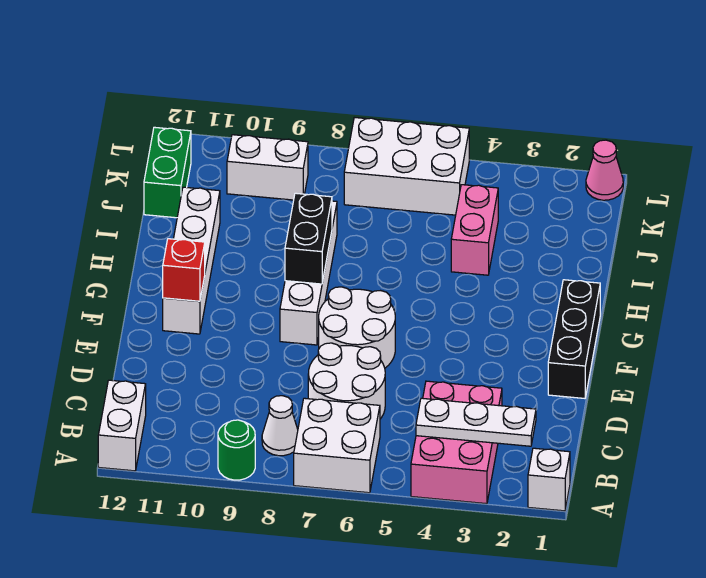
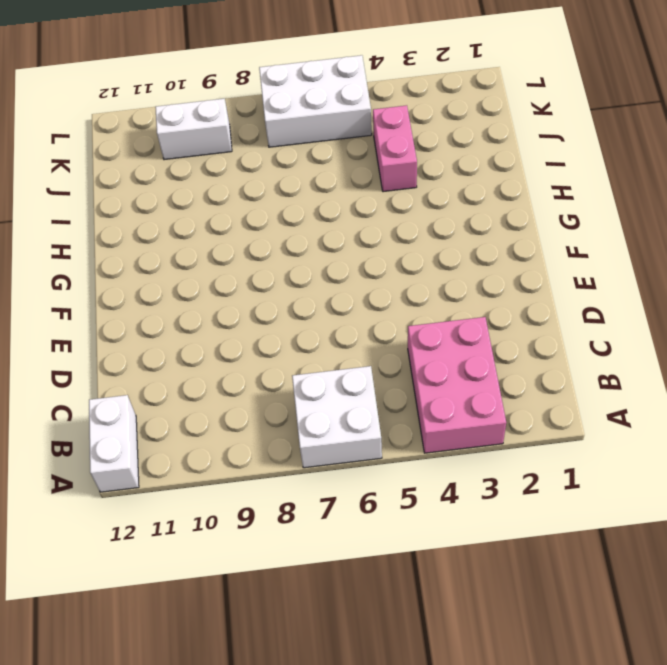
none -> white brick A1 level 1
none -> green round brick A9 level 1
none -> white cone B8 level 1

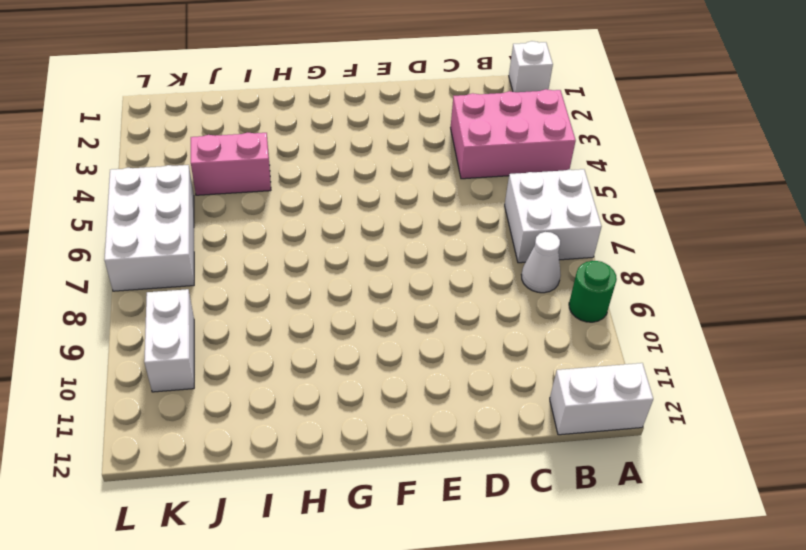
none -> white round brick C6:D7 level 1
none -> black brick E1:G1 level 1
none -> white round brick E6:F7 level 1

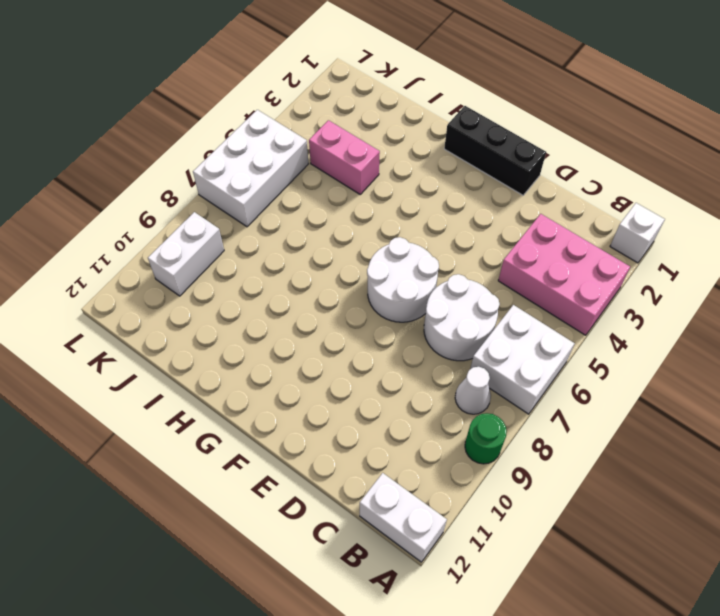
none -> white brick F8:I8 level 1
none -> white brick F11:I11 level 1
none -> green brick J12:K12 level 1

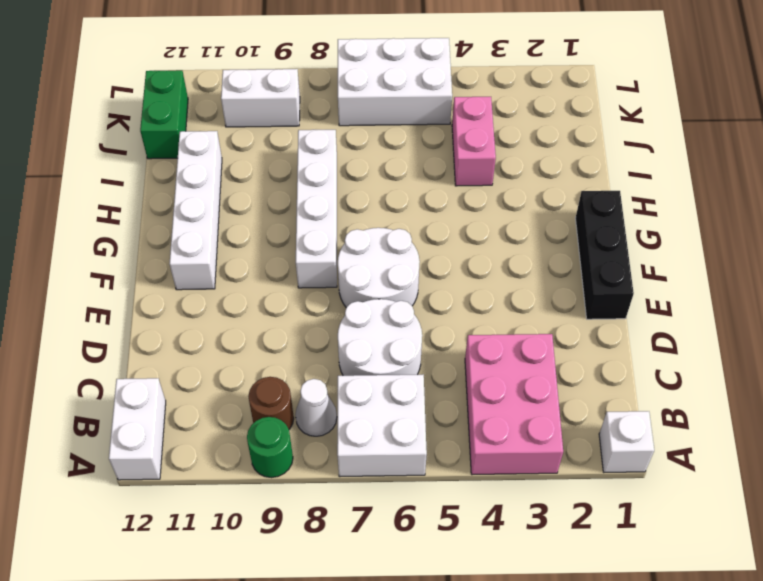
brown round brick B9 level 1 -> none
none -> pink cone L1 level 1
none -> white plate B2:B4 level 2
none -> red brick F11 level 2

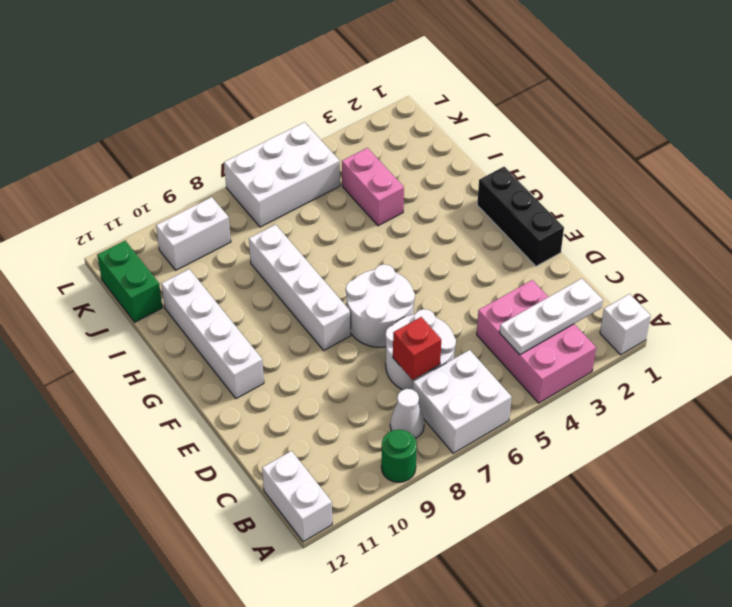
red brick C7 level 2 -> red brick F11 level 2
none -> pink cone L1 level 1
none -> black brick G8:H8 level 2

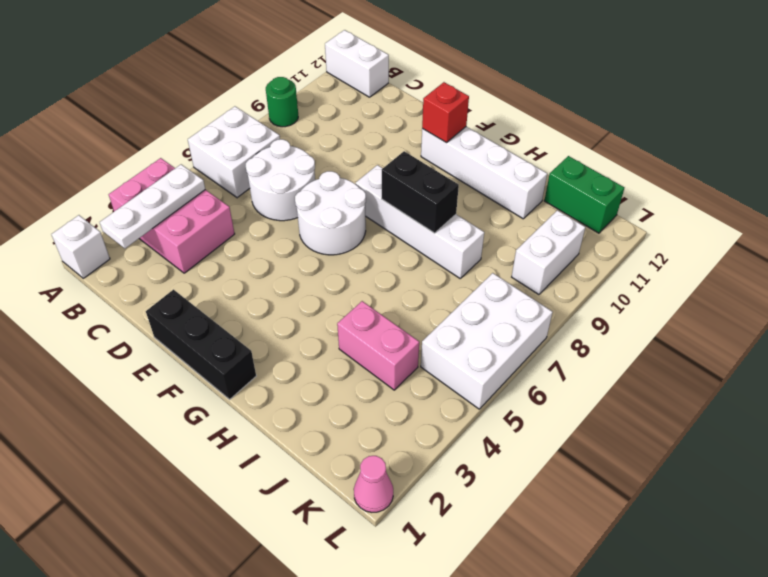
none -> white cone B8 level 1

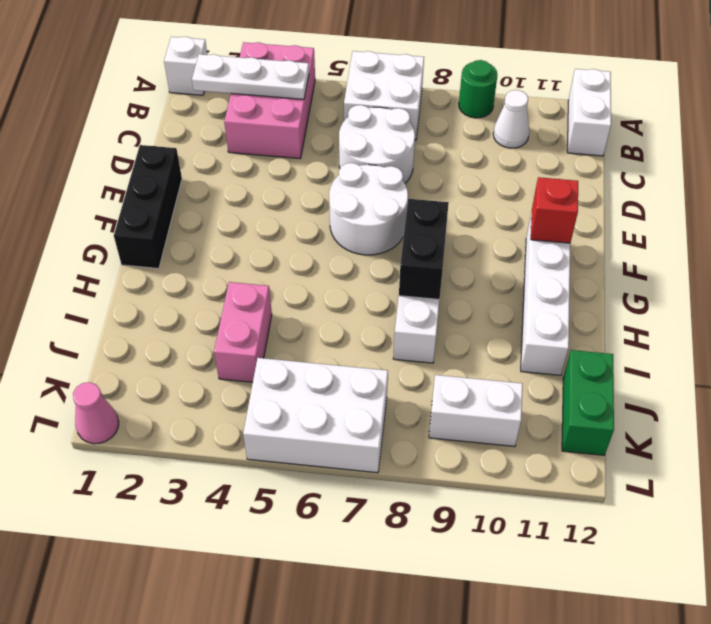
white cone B10 level 1 -> white cone B8 level 1

